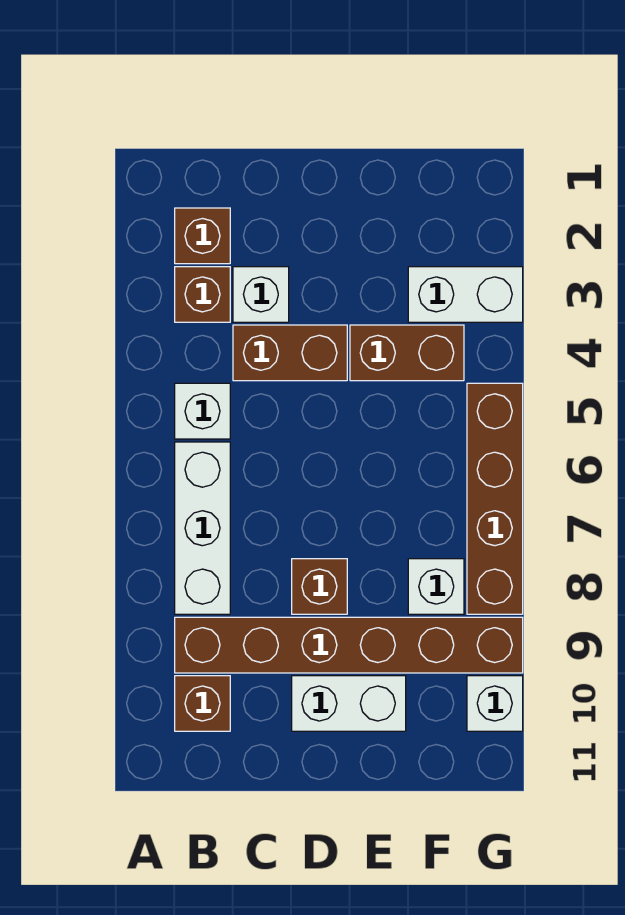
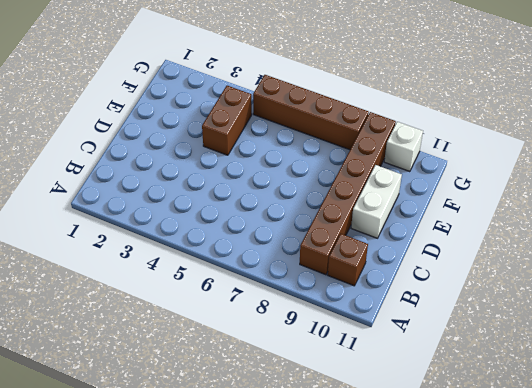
none -> brown brick B2 level 1
none -> brown brick B3 level 1
none -> white brick B5 level 1

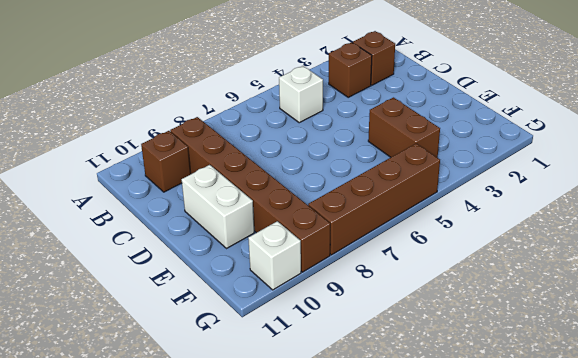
none -> white brick B6:B8 level 1
none -> white brick C3 level 1
none -> brown brick C4:D4 level 1

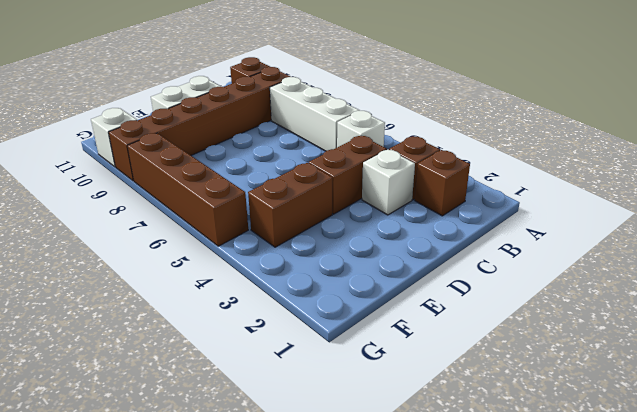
none -> brown brick D8 level 1
none -> white brick F3:G3 level 1
none -> white brick F8 level 1

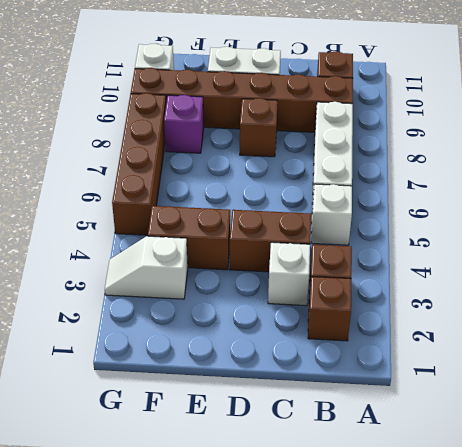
white slope F3:G3 level 1 top F -> white brick F3:G3 level 1
purple brick F8 level 1 -> white brick F8 level 1

